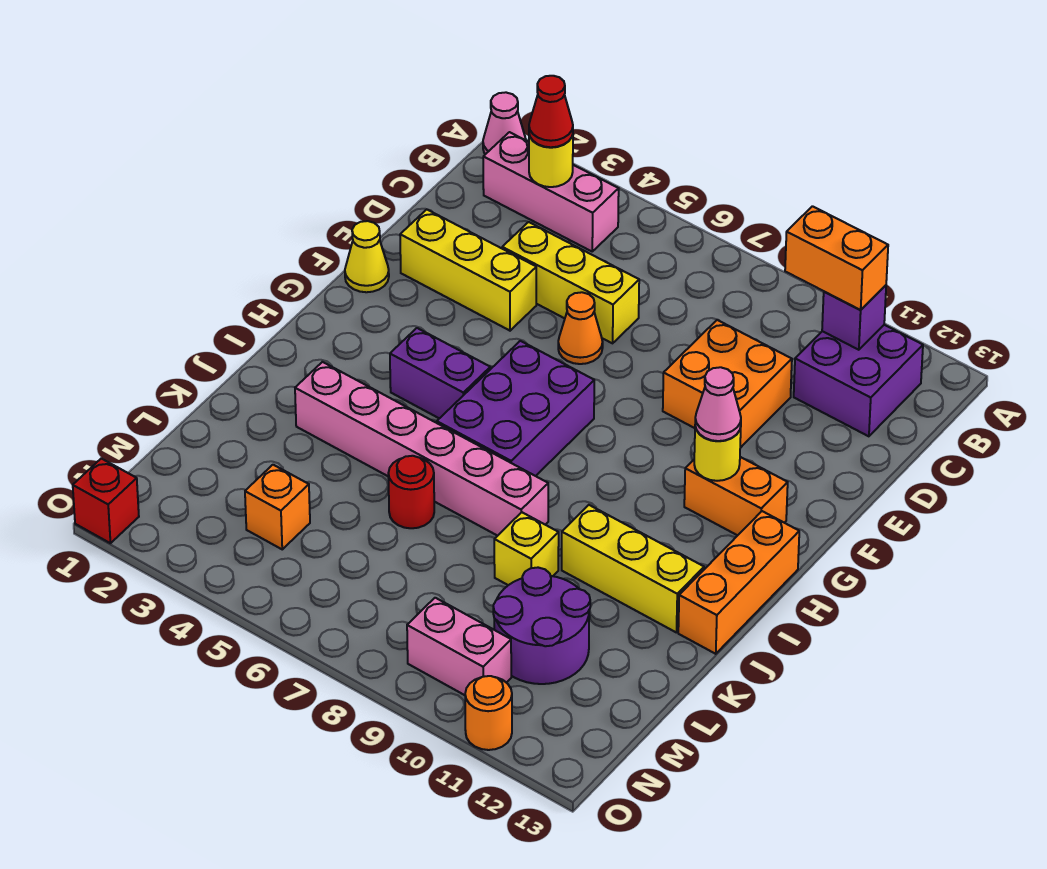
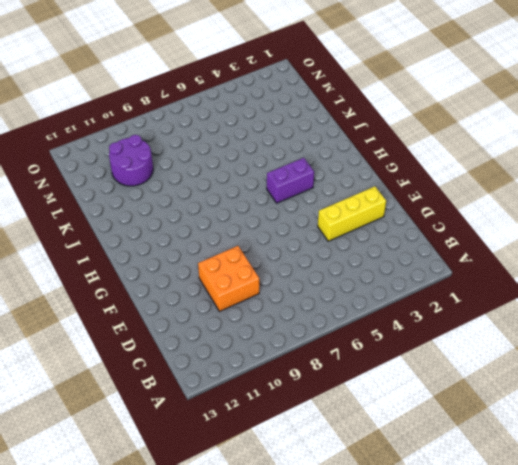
none -> pink cone A1 level 1
none -> pink brick B2:B4 level 1
none -> purple brick B11:C12 level 1

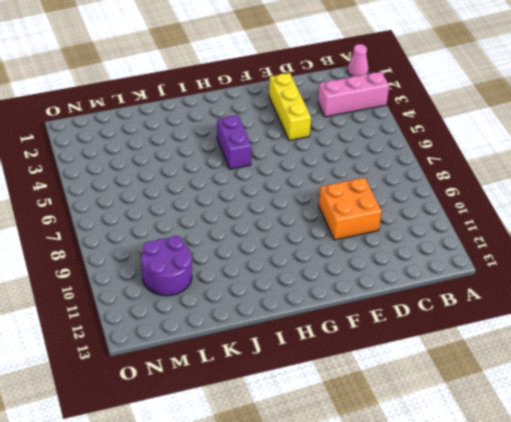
pink brick A3:C3 level 1 -> pink brick B2:B4 level 1
none -> purple brick B11:C12 level 1
none -> yellow brick D4:D6 level 1
none -> orange cone E6 level 1

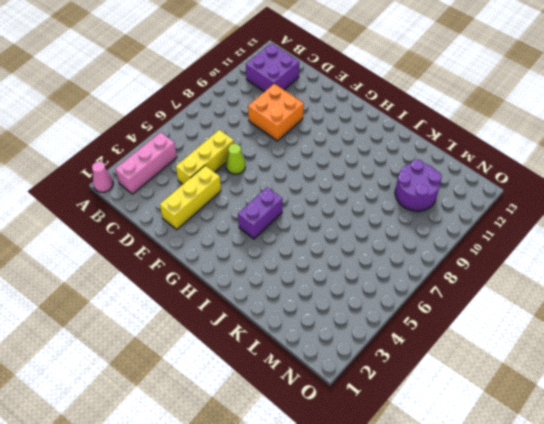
lime cone E6 level 1 -> orange cone E6 level 1
none -> yellow cone F1 level 1
none -> purple brick G6:I7 level 1
none -> orange brick G11:G12 level 1

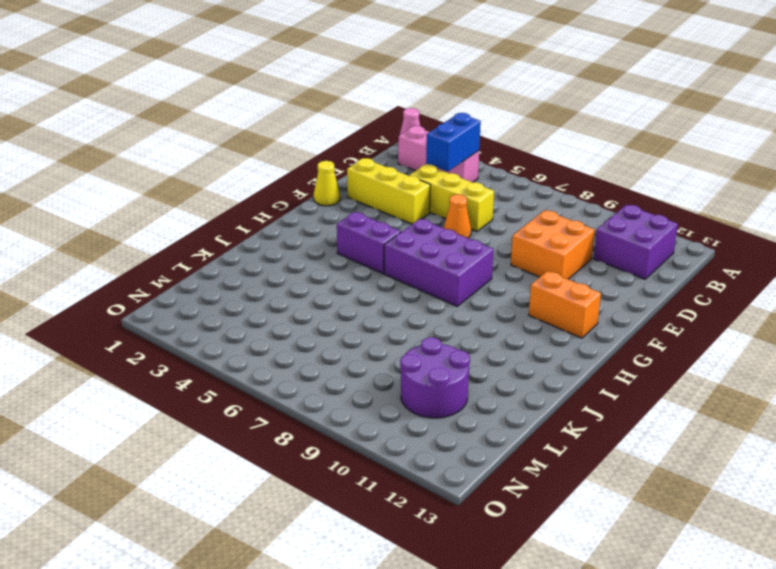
blue brick B4:C4 level 2 -> none
purple brick G6:H8 level 1 -> purple brick G6:I7 level 1
none -> orange brick H13:J13 level 1
none -> pink brick J3:J8 level 1
none -> yellow brick J10:J12 level 1

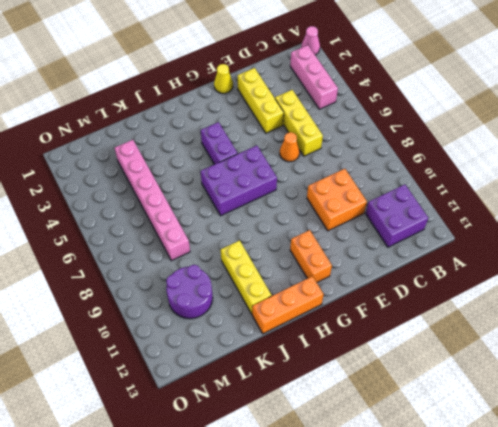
pink brick L3:L8 level 1 -> pink brick J3:J8 level 1
none -> red round brick K6 level 1
none -> yellow brick K9 level 1
none -> orange brick M4 level 1

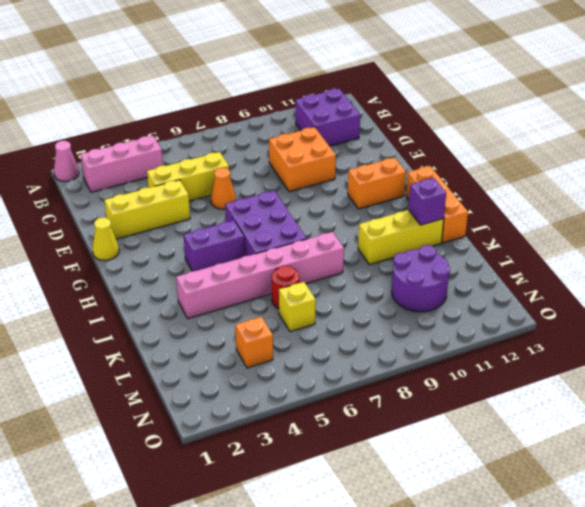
purple brick J12 level 2 -> purple brick B11 level 2
yellow brick L6 level 1 -> yellow brick K9 level 1
none -> pink brick N9:N10 level 1
none -> red brick O1 level 1
none -> orange round brick O11 level 1

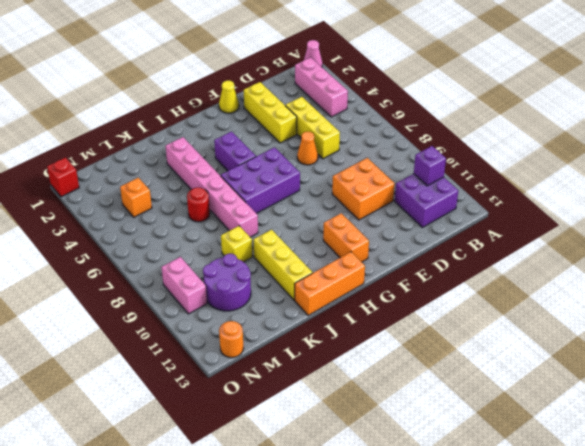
orange round brick N13 level 1 -> orange round brick O11 level 1
none -> yellow round brick B3 level 2
none -> yellow round brick G11 level 2
none -> red cone B3 level 3

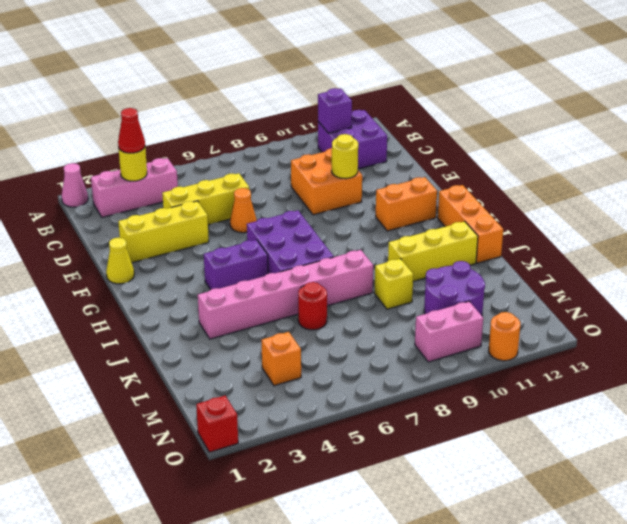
yellow round brick E10 level 2 -> yellow round brick G11 level 2
none -> orange brick B10:B11 level 3
none -> pink cone G11 level 3

